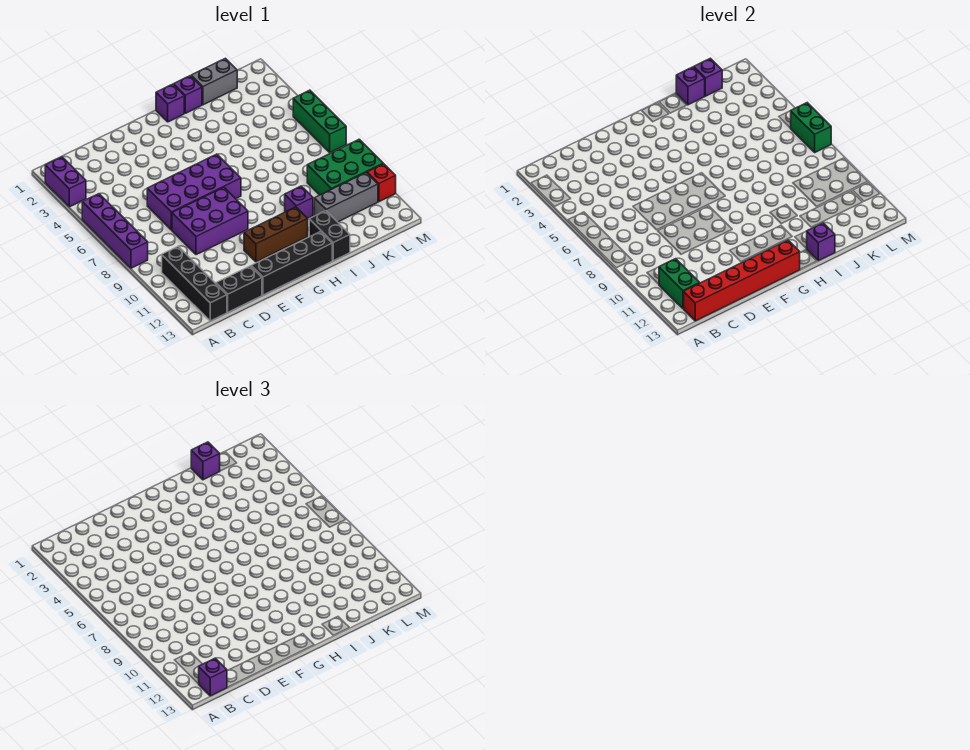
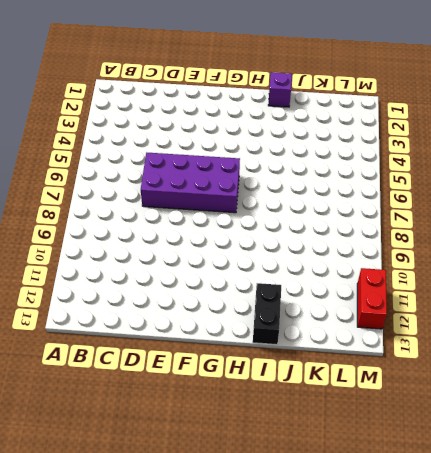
red brick M11:M12 level 1 -> red brick M11 level 1
none -> purple brick A2:A3 level 1
none -> purple brick A5:A8 level 1
none -> black brick B10:B13 level 1

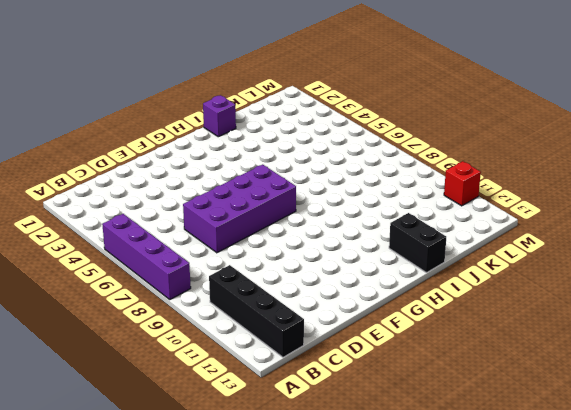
none -> purple brick A2:A3 level 1
none -> black brick C13:D13 level 1
none -> purple brick D8:F9 level 1

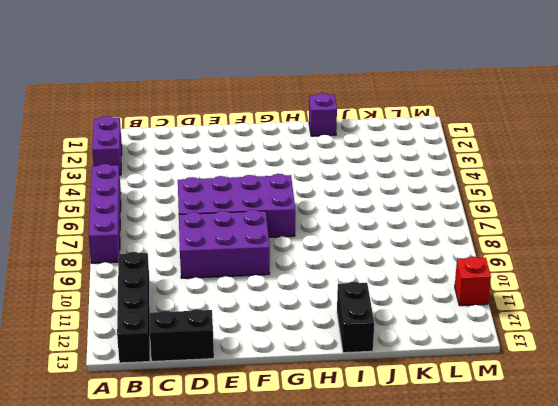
none -> black brick E13:H13 level 1
none -> brown brick F11:H11 level 1
none -> purple brick H1 level 1

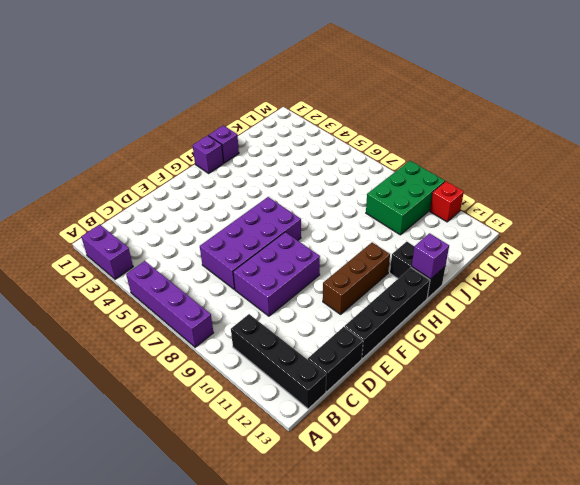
none -> purple brick I10 level 1
none -> grey brick J1:K1 level 1
none -> grey brick J11:L11 level 1

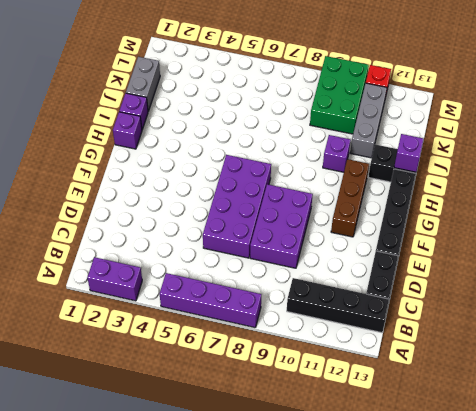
none -> green brick M5:M7 level 1
none -> green brick B11:B12 level 2
none -> red brick B13:G13 level 2

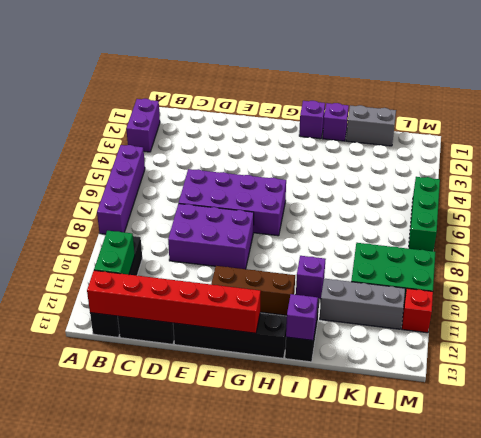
none -> purple brick J1 level 2
none -> purple brick K1 level 2
none -> green brick M6:M7 level 2

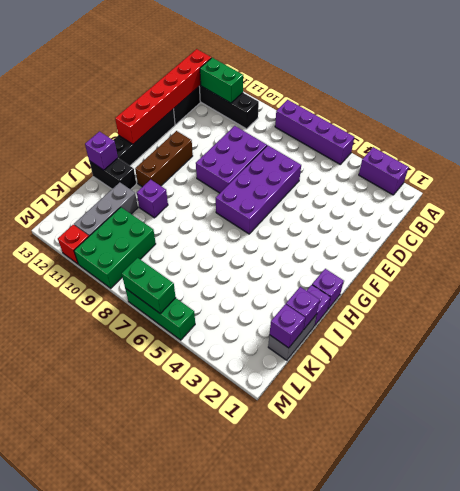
none -> purple brick B13 level 3
none -> purple brick J1 level 3

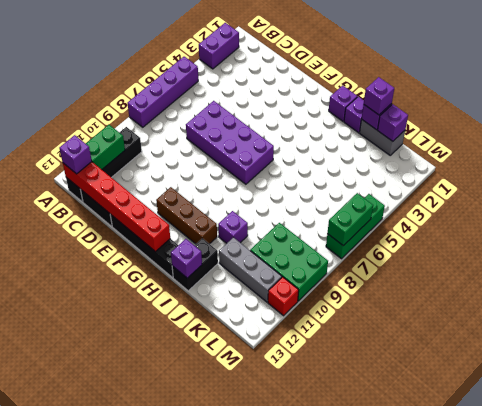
none -> purple brick D8:F9 level 1

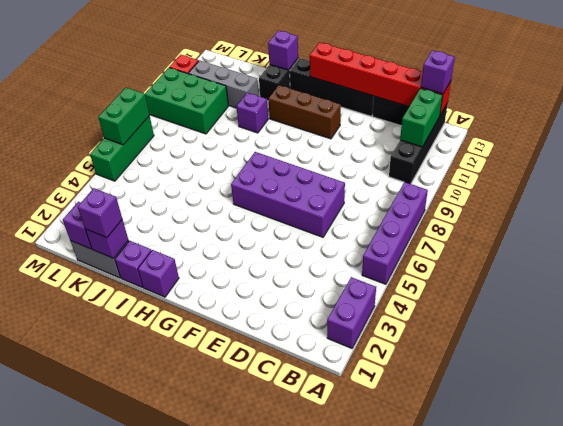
none -> purple brick D8:F9 level 1

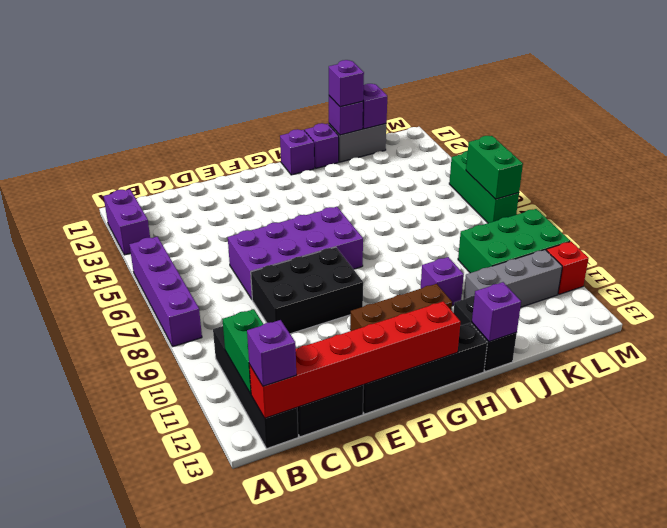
black brick D8:F9 level 1 -> purple brick D8:F9 level 1

